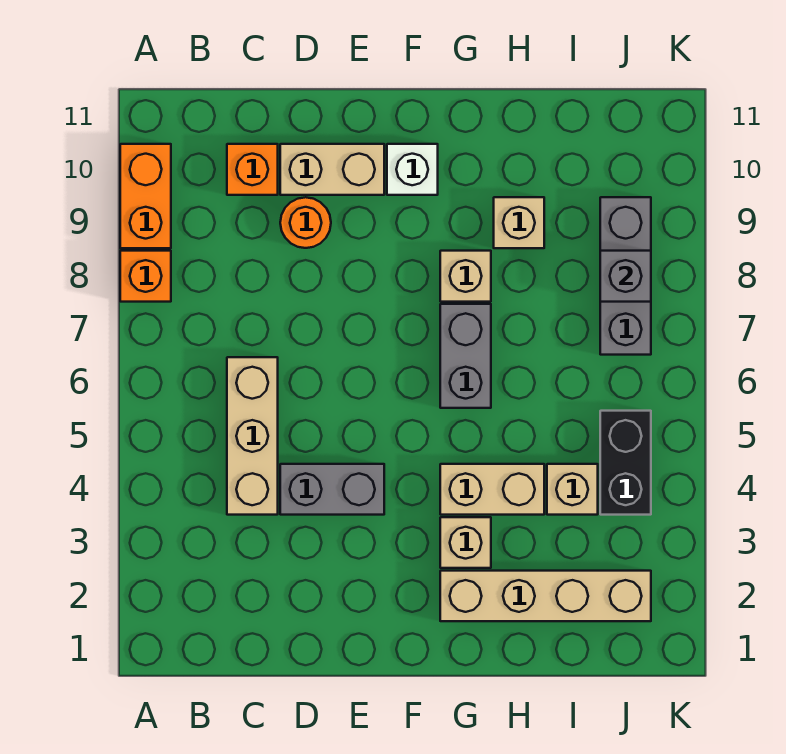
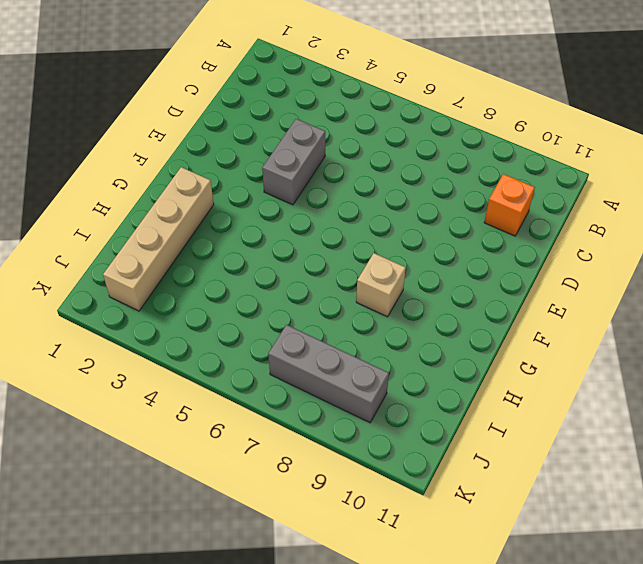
none -> orange brick A8 level 1
none -> orange brick A9:A10 level 1
none -> tan brick C4:C6 level 1

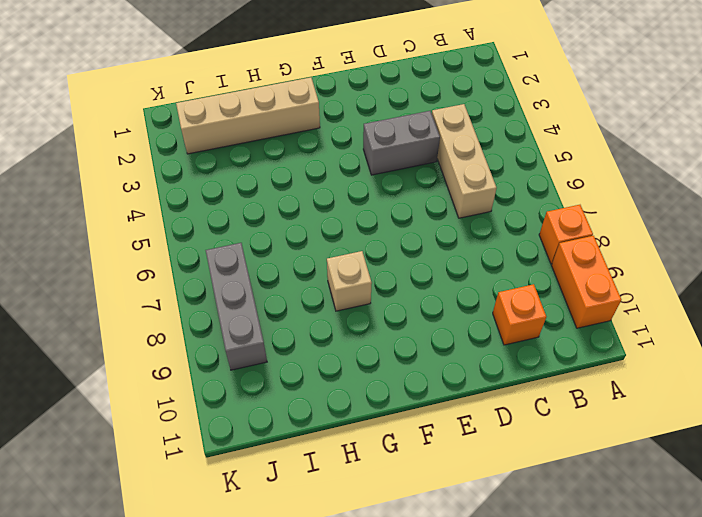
none -> orange round brick D9 level 1
none -> tan brick D10:E10 level 1
none -> white brick F10 level 1

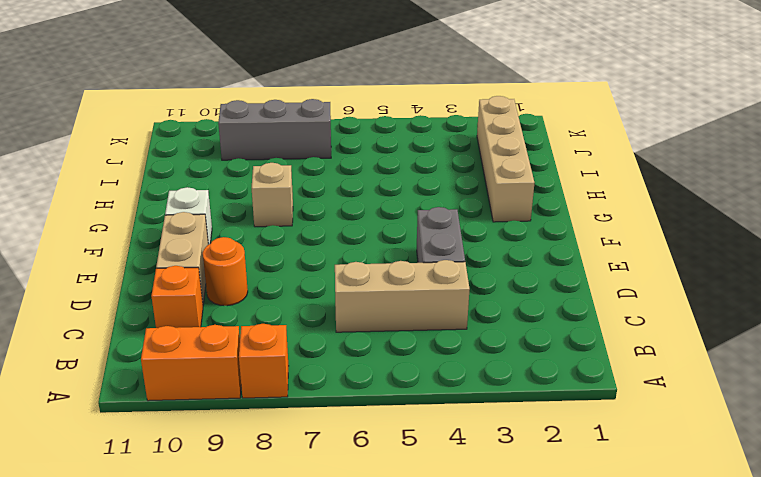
none -> tan brick G3 level 1
none -> tan brick G4:H4 level 1
none -> grey brick G6:G7 level 1

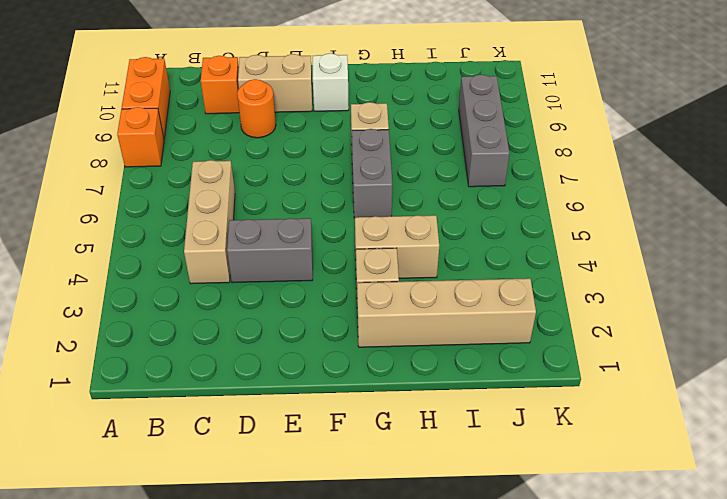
none -> tan brick H9 level 1
none -> tan brick I4 level 1
none -> black brick J4:J5 level 1

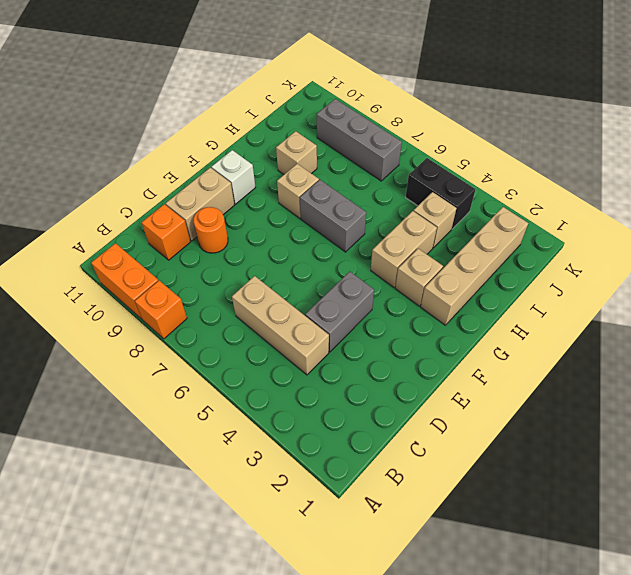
none -> grey brick J8 level 2

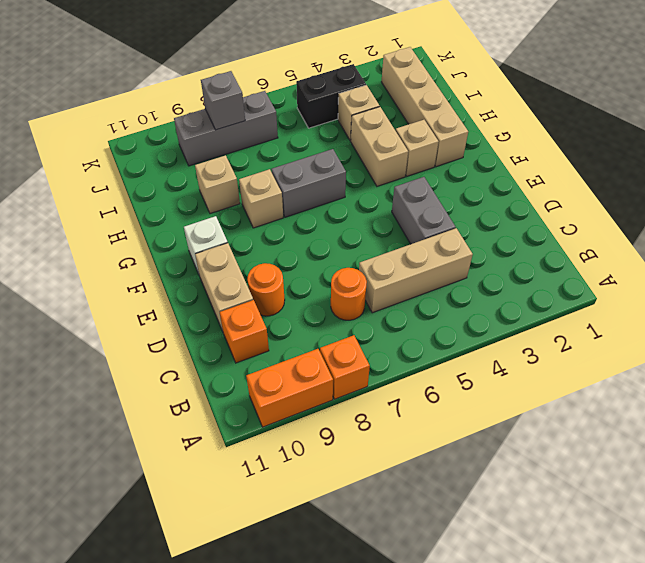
orange round brick C7 level 1 -> none

